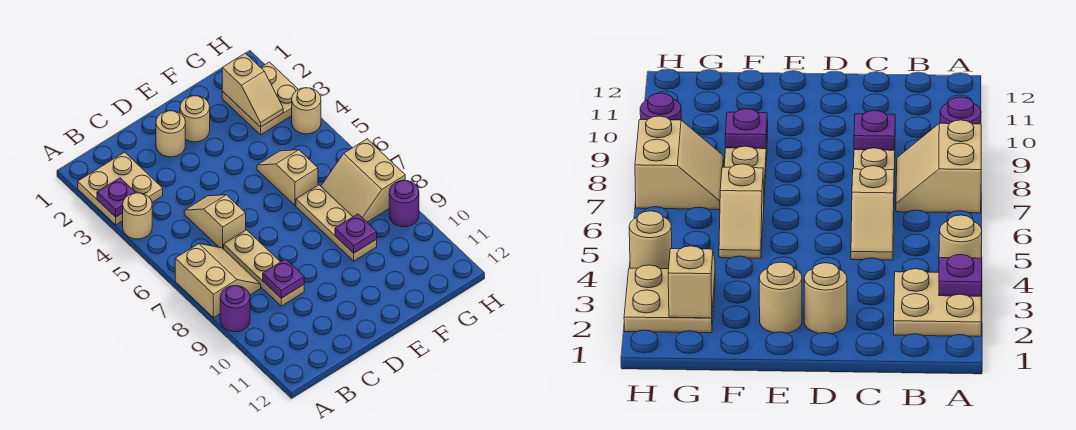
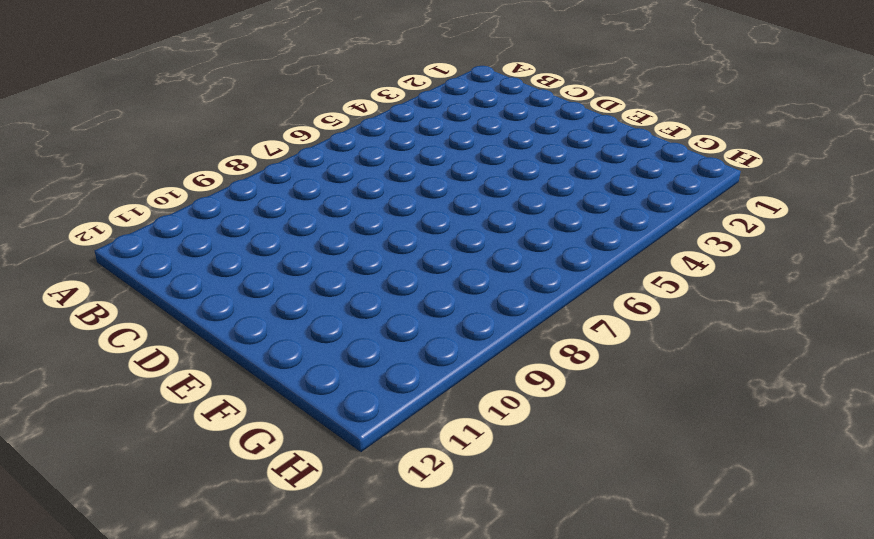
none -> tan plate A2:B3 level 1
none -> tan round brick A4 level 1
none -> tan slope A7:B8 level 1 top A

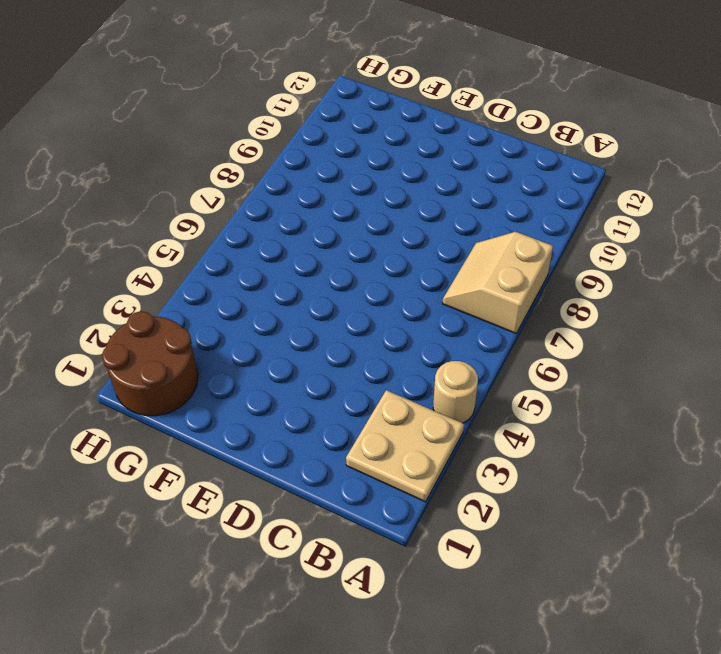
brown round brick G1:H2 level 1 -> tan plate G2:H3 level 1
none -> purple round brick A9 level 1
none -> tan slope C5:C6 level 1 top 6
none -> tan plate C7:C9 level 1

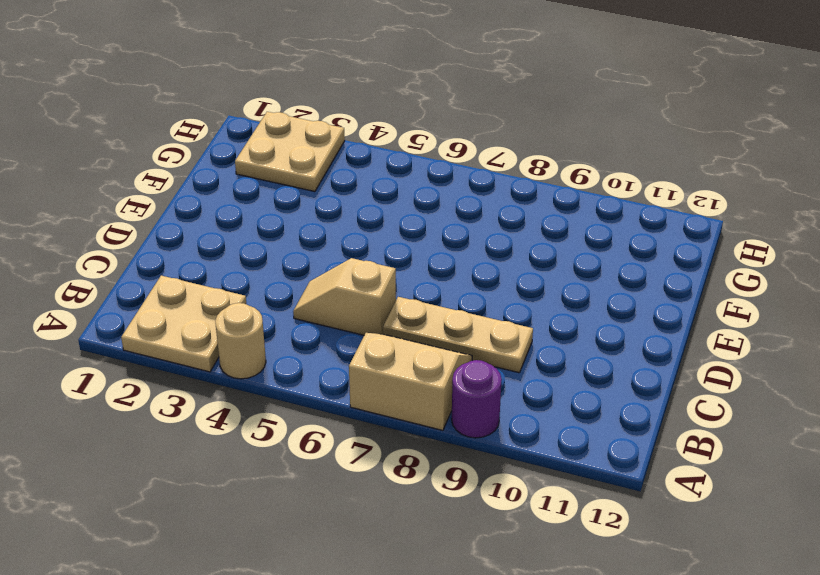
none -> tan round brick D2 level 1
none -> tan round brick E2 level 1
none -> tan slope F5:F6 level 1 top 6

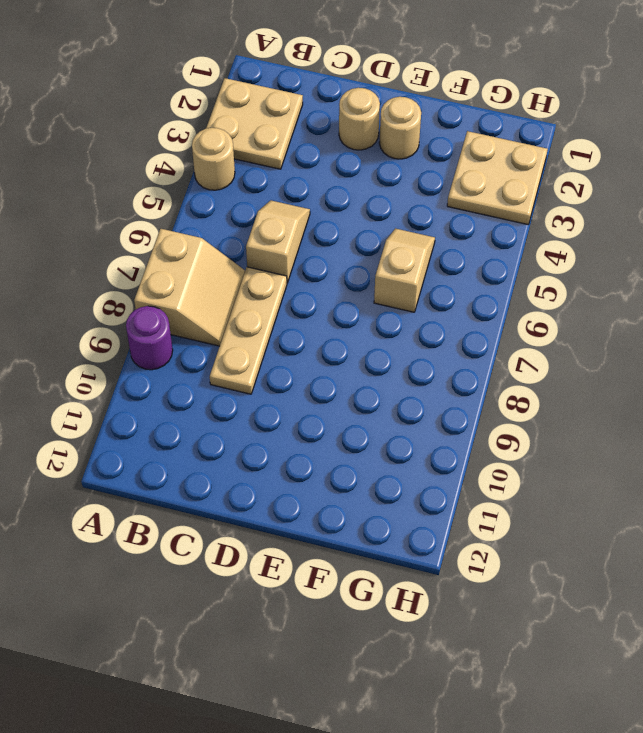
none -> tan plate F7:F9 level 1
none -> tan slope G7:H8 level 1 top H
none -> tan round brick H4 level 1

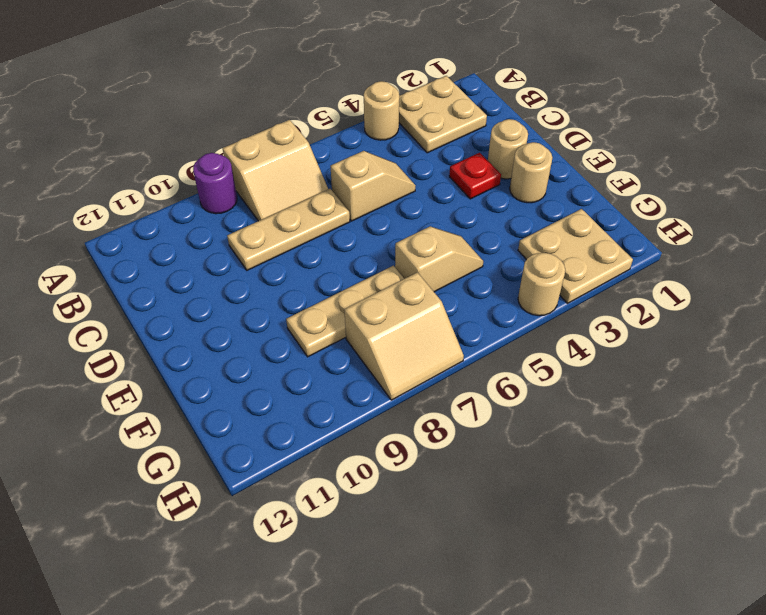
red plate D3 level 1 -> none
tan slope G7:H8 level 1 top G -> tan slope G7:H8 level 1 top H
none -> purple round brick H9 level 1
none -> purple plate A3 level 2
none -> purple plate C9 level 2

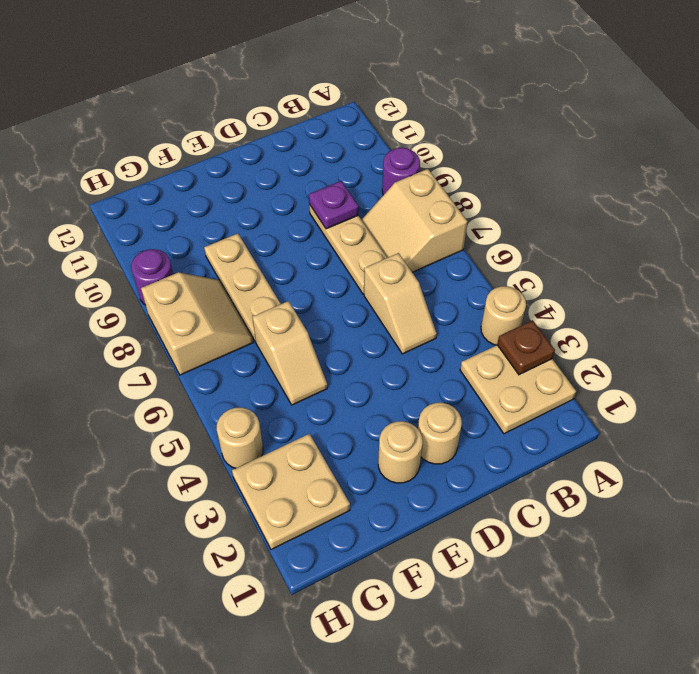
brown plate A3 level 2 -> purple plate A3 level 2
none -> purple plate F9 level 2
none -> tan slope G2:G3 level 2 top 2

